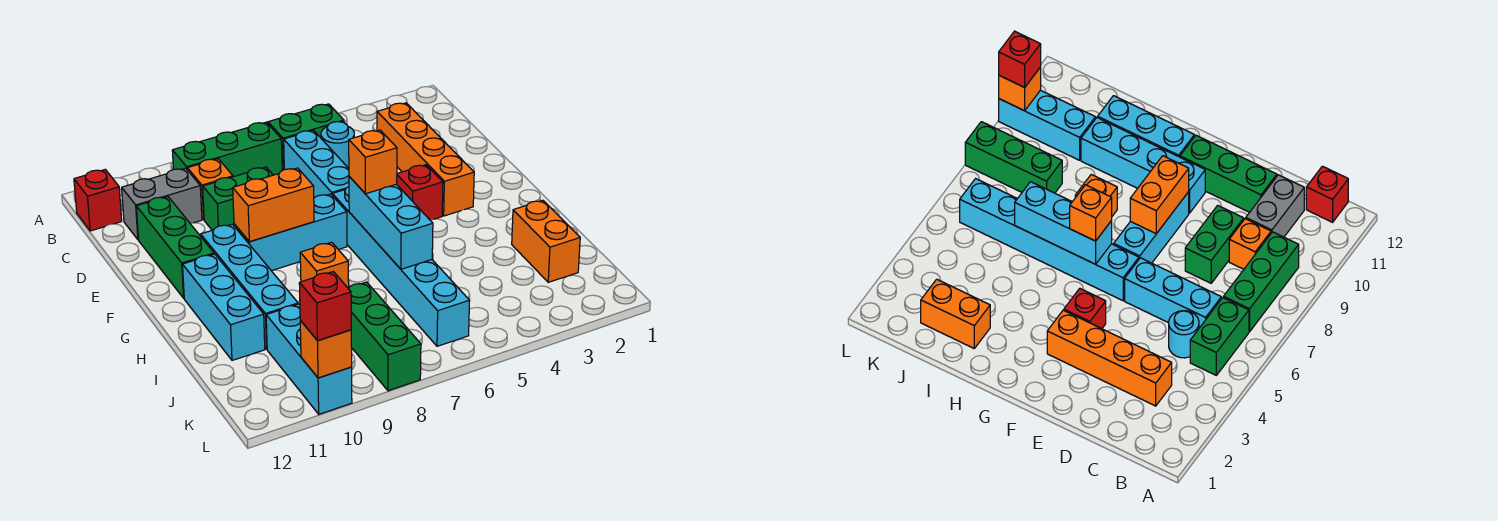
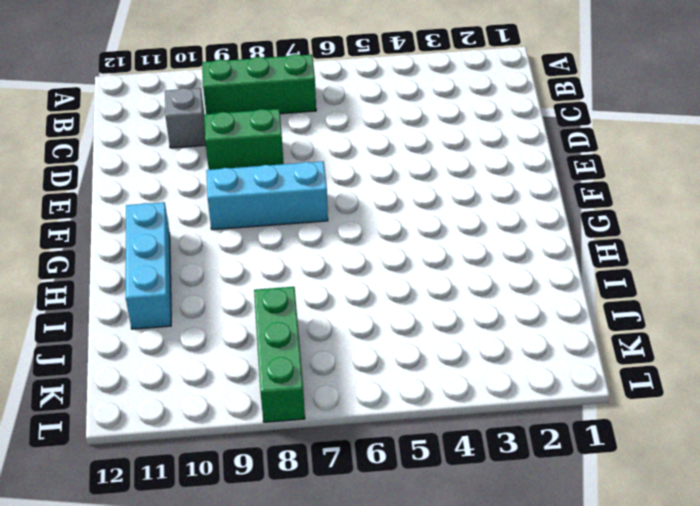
grey brick C10 level 1 -> grey brick C10:C11 level 1
none -> green brick B5:B6 level 1
none -> red brick B12 level 1
none -> orange brick C3:F3 level 1

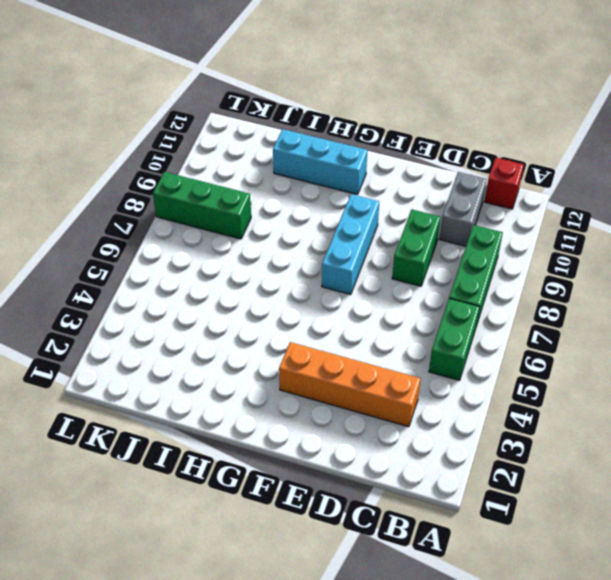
none -> cyan round brick C5 level 1
none -> cyan brick C6:E6 level 1
none -> orange brick C9 level 1

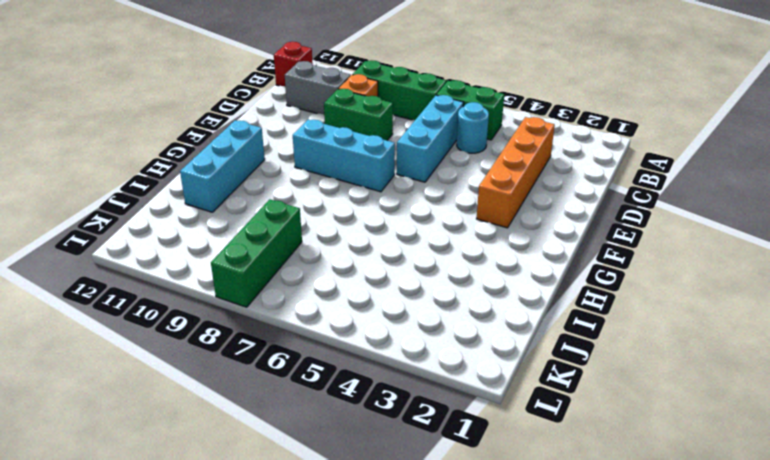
none -> green brick D11:F11 level 1
none -> red brick F4 level 1
none -> cyan brick F6:K6 level 1

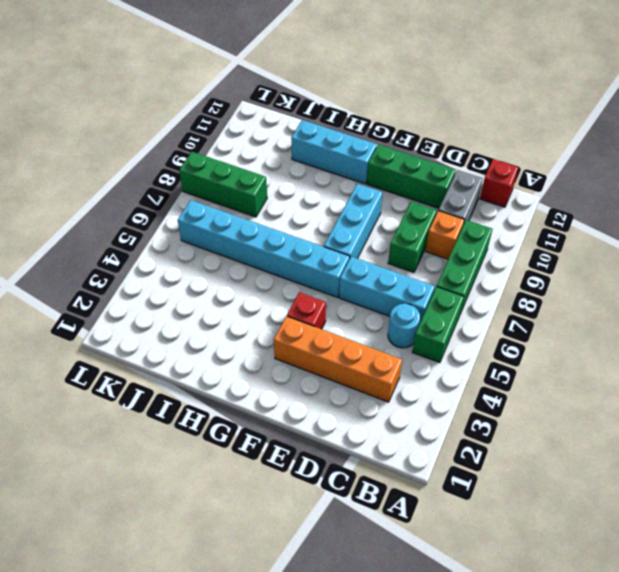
none -> cyan brick F10:I10 level 1
none -> orange brick H8 level 1
none -> orange brick I2:J2 level 1

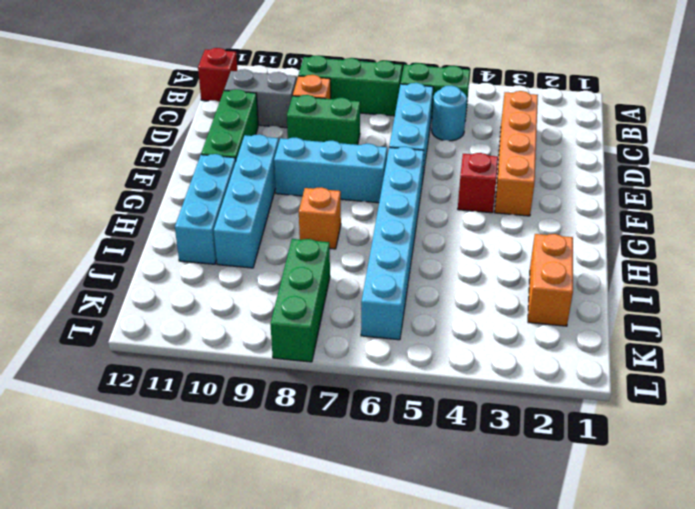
none -> cyan brick J10:L10 level 1
none -> orange brick F8:F9 level 2
none -> cyan brick G6:I6 level 2

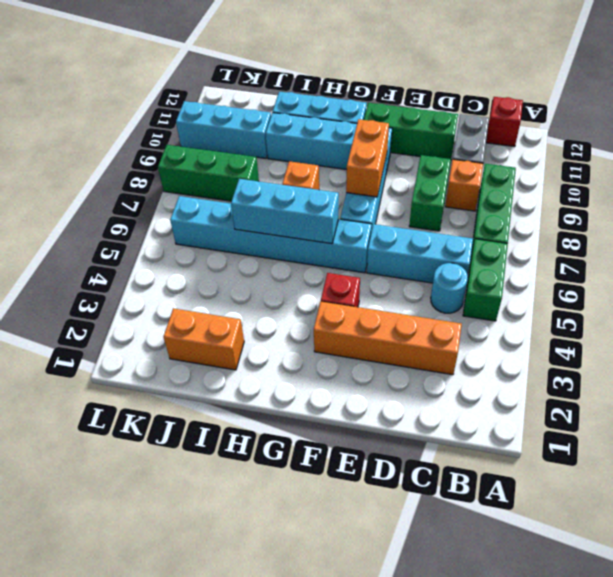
none -> orange brick L10 level 2
none -> orange brick G6 level 3
none -> red brick L10 level 3

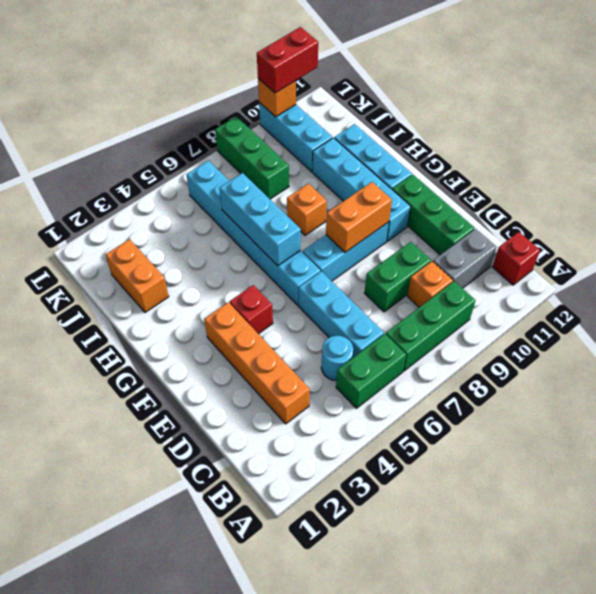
red brick L10:L11 level 3 -> red brick L10 level 3
none -> orange brick G6 level 3

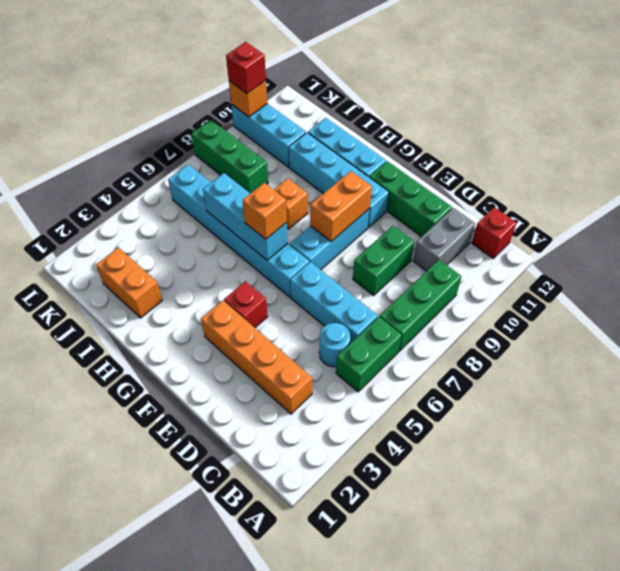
none -> orange brick C9 level 1

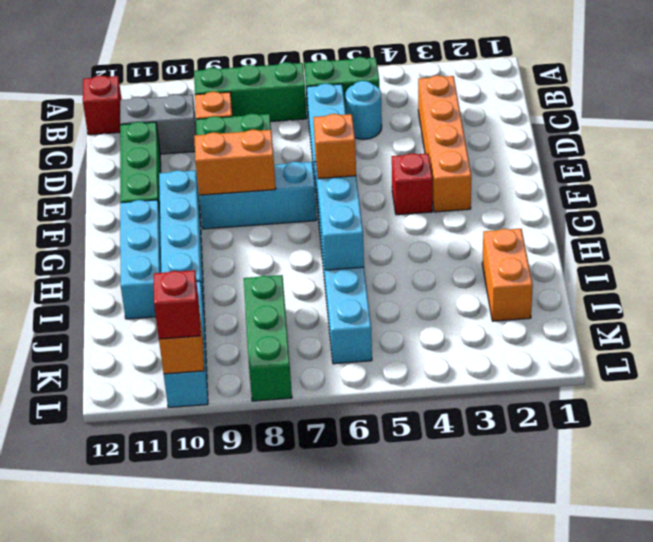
none -> orange brick H8 level 1

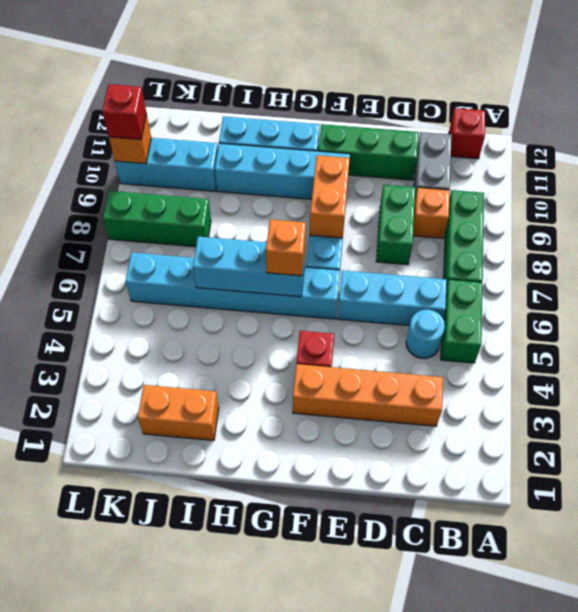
none -> orange brick H8 level 1

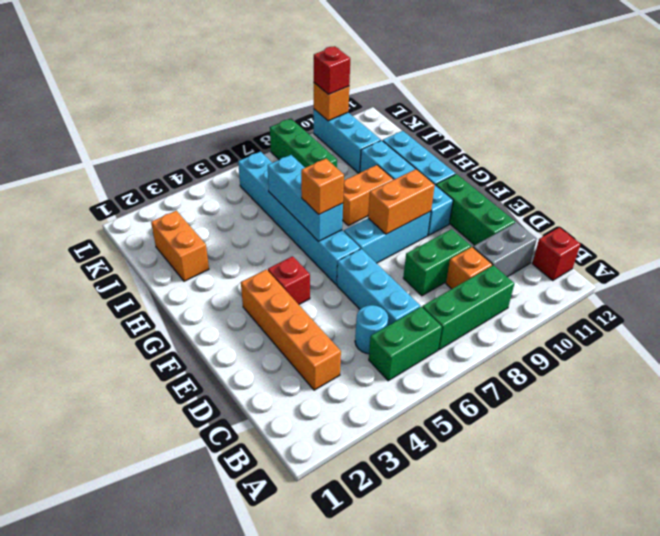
orange brick H8:H9 level 1 -> orange brick H8 level 1

